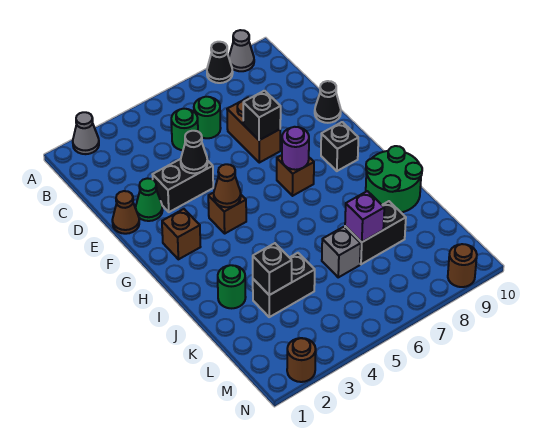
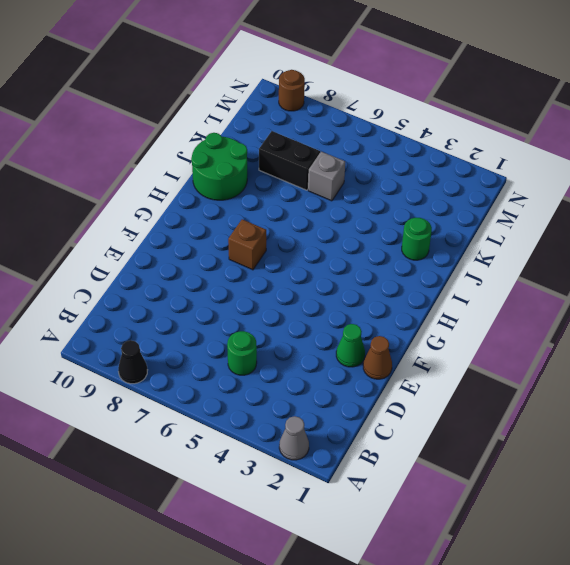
none -> grey cone A9 level 1
none -> green round brick C6 level 1
none -> brown brick D7:E7 level 1

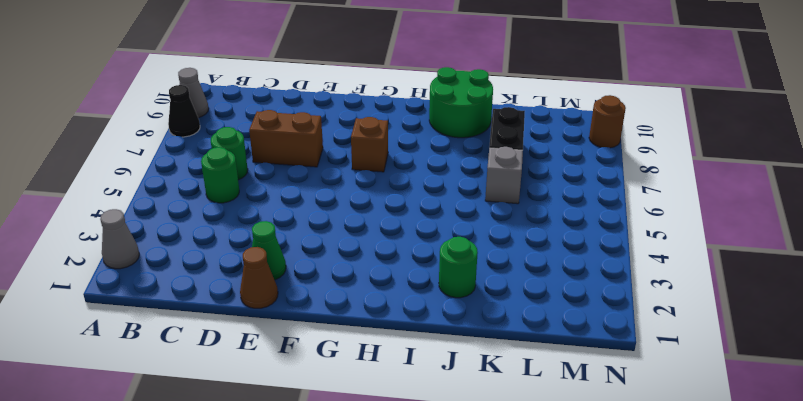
none -> black brick E3:E4 level 1
none -> black cone E10 level 1
none -> brown brick G2 level 1

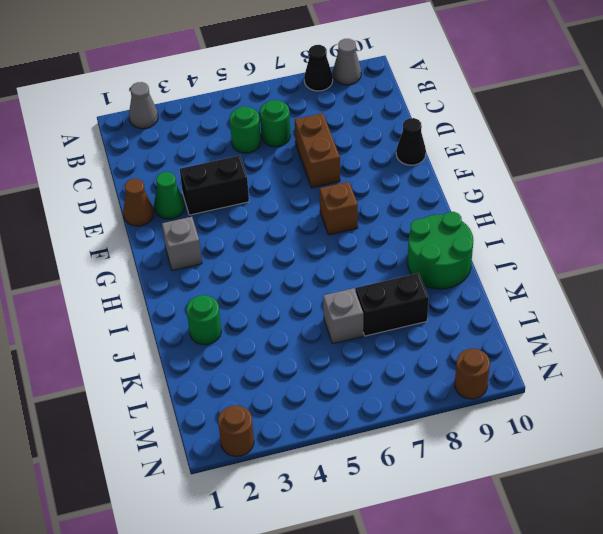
grey brick G2 level 1 -> brown brick G2 level 1
none -> brown brick G4 level 1
none -> black brick G9 level 1
none -> black brick K3:K4 level 1

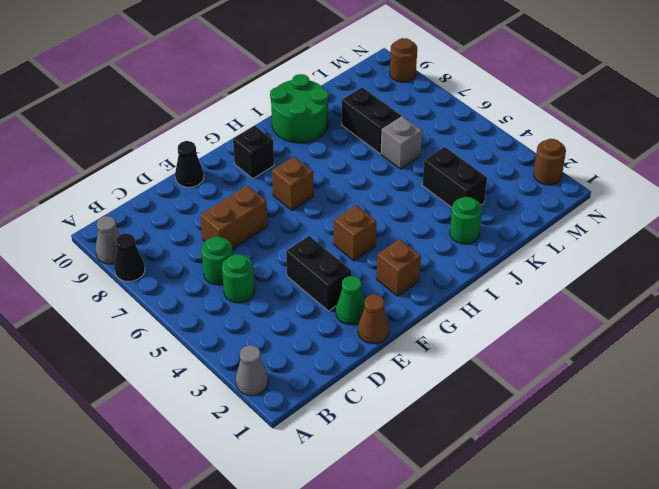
none -> black cone E4 level 2
none -> black brick E7 level 2
none -> brown cone G4 level 2

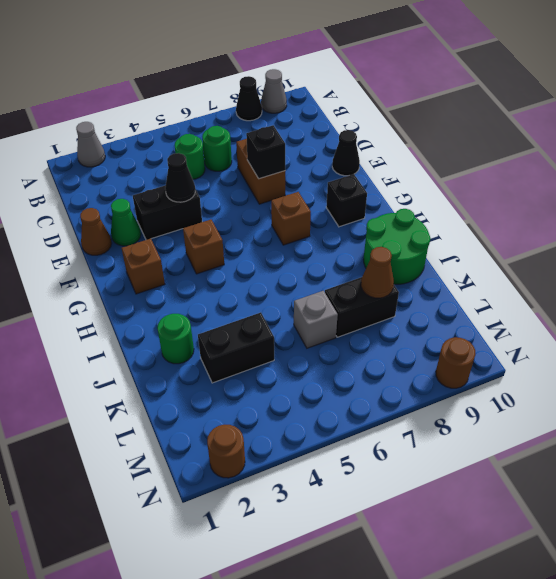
brown cone K8 level 2 -> brown cone G4 level 2
none -> purple round brick G7 level 2
none -> black brick K3 level 2
none -> purple brick K7 level 2

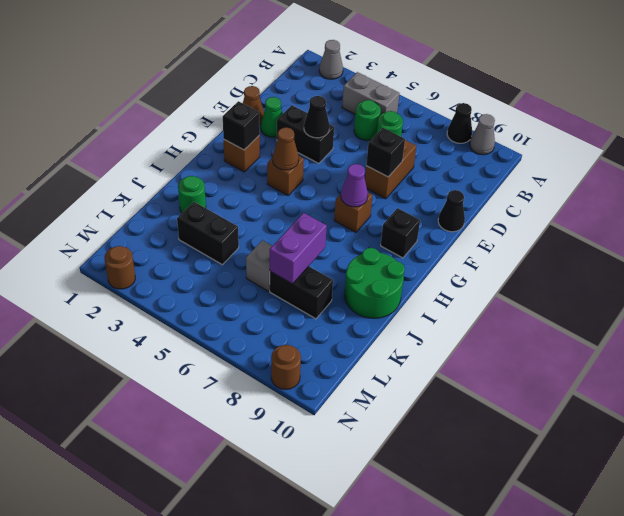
grey brick B4:B5 level 1 -> none
black brick G2 level 2 -> black brick K3 level 2
purple cone G7 level 2 -> purple round brick G7 level 2
purple brick J7:K7 level 2 -> purple brick K7 level 2

